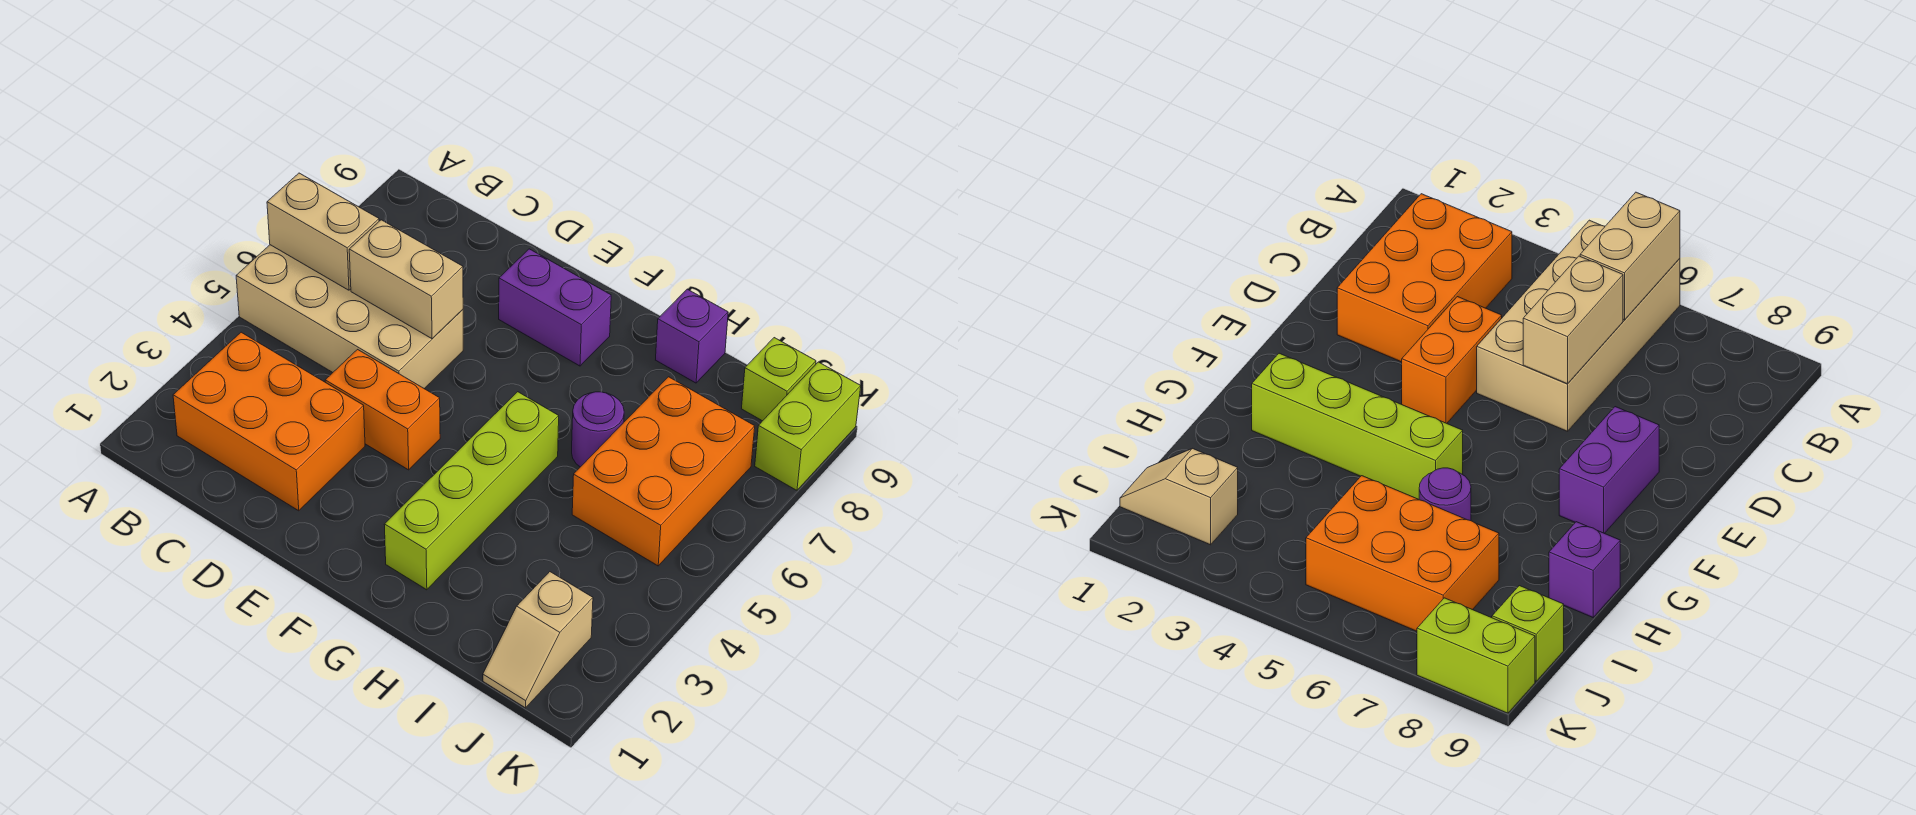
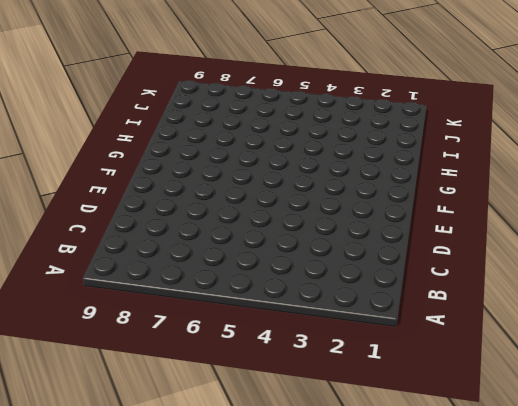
none -> tan brick A5:D6 level 1
none -> orange brick B2:D3 level 1
none -> orange brick D4:E4 level 1

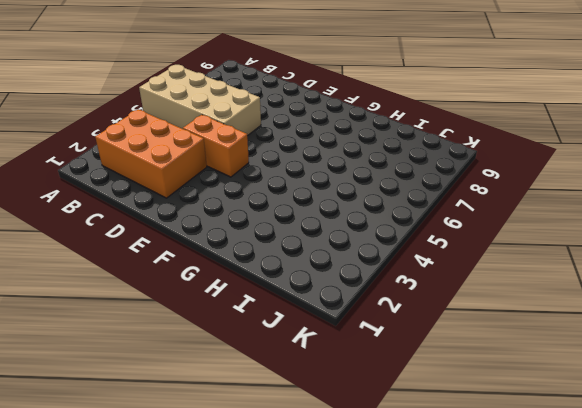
none -> purple brick E8:F8 level 1
none -> lime brick G2:G5 level 1
none -> purple round brick H6 level 1

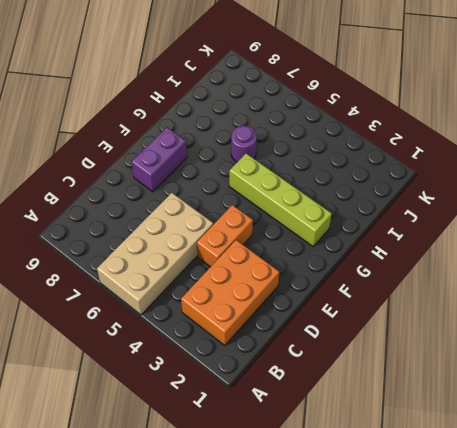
none -> purple brick H9 level 1
none -> orange brick I5:J7 level 1
none -> tan slope J1:J2 level 1 top 2

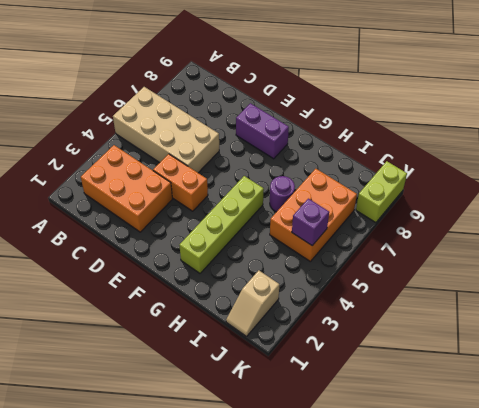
purple brick J5 level 2 -> purple brick H9 level 1
none -> lime brick J9 level 1
none -> tan brick A6:B6 level 2
none -> tan brick C6:D6 level 2

